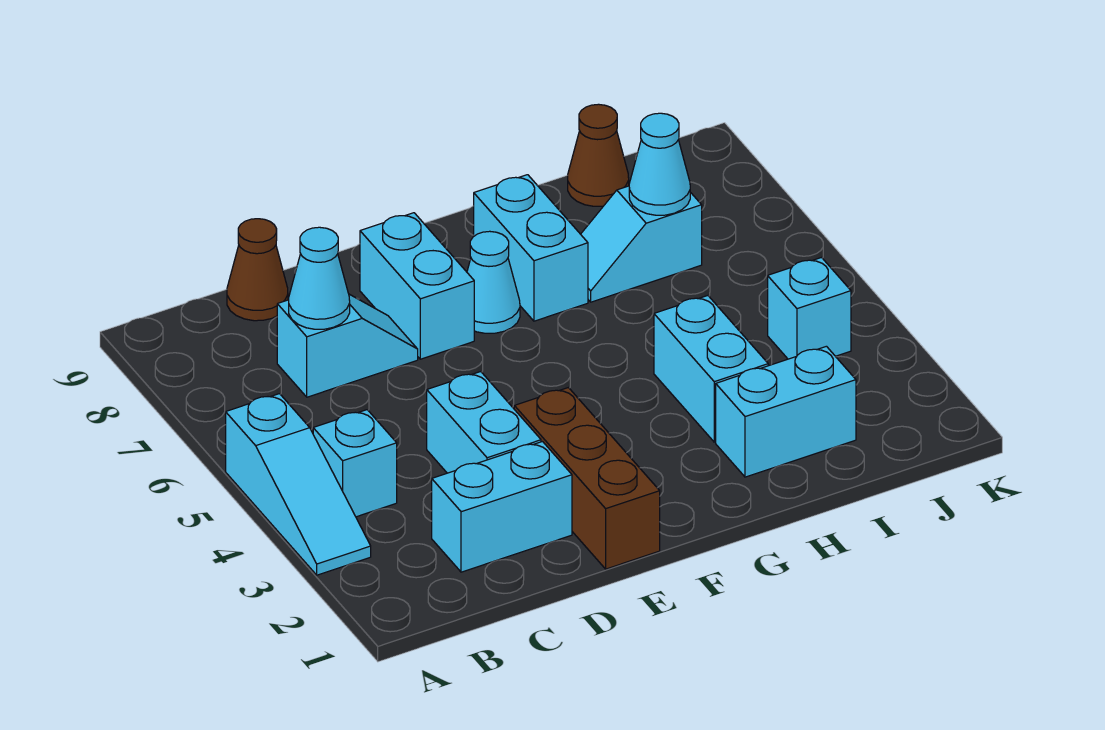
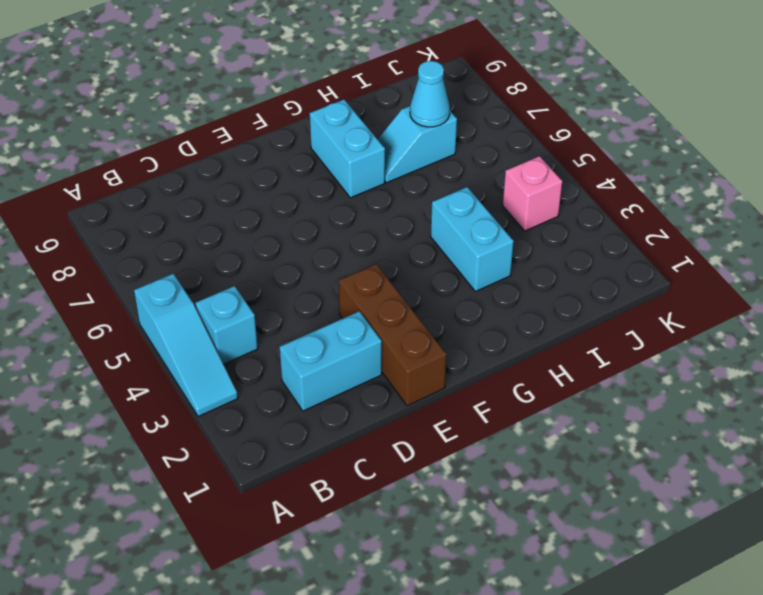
pink brick J4 level 1 -> cyan brick J4 level 1
none -> cyan slope C7:D7 level 1 top C
none -> brown cone C9 level 1
none -> cyan brick D3:D4 level 1

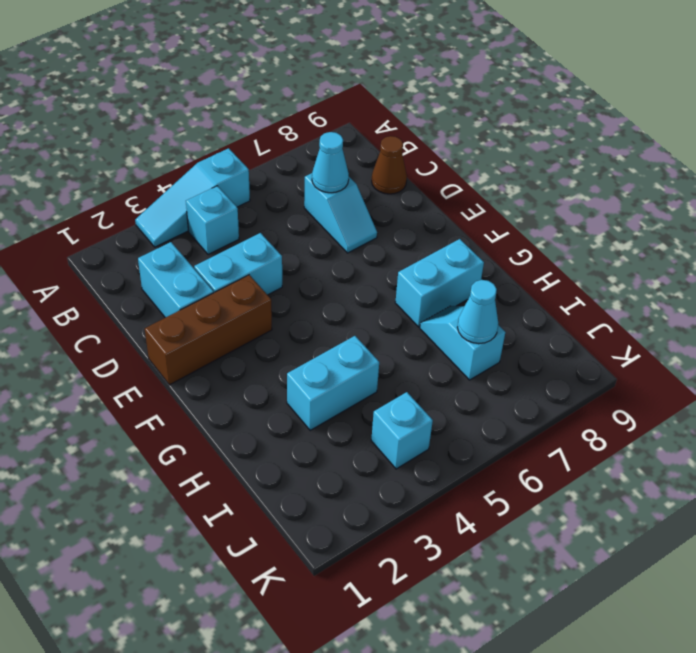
none -> cyan brick E7:E8 level 1
none -> cyan cone F7 level 1
none -> cyan brick H2:I2 level 1

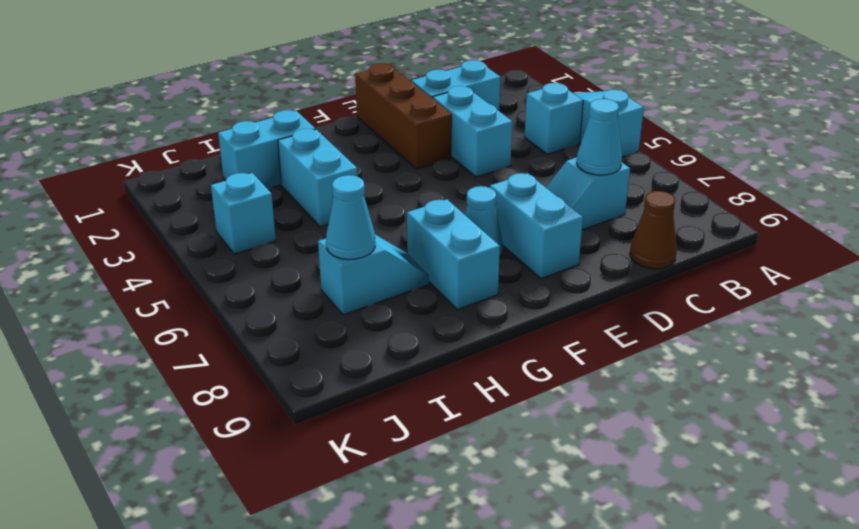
none -> brown cone I9 level 1

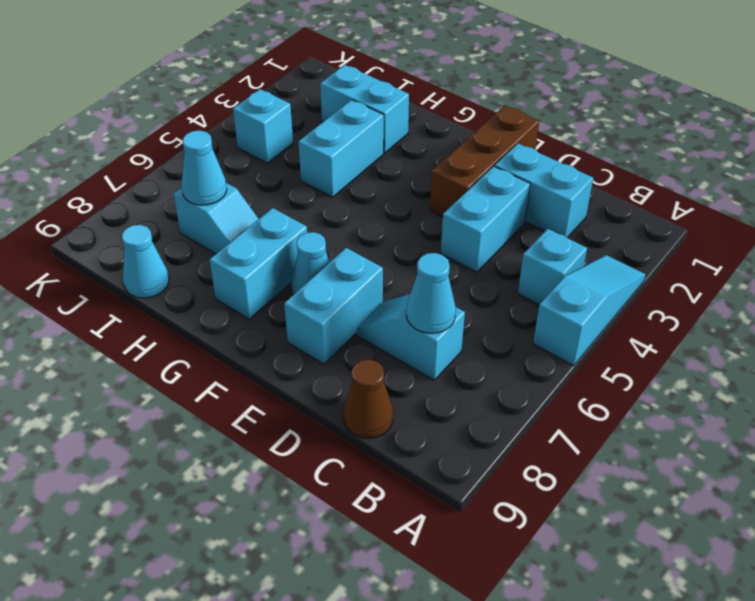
cyan cone I9 level 1 -> brown cone I9 level 1

